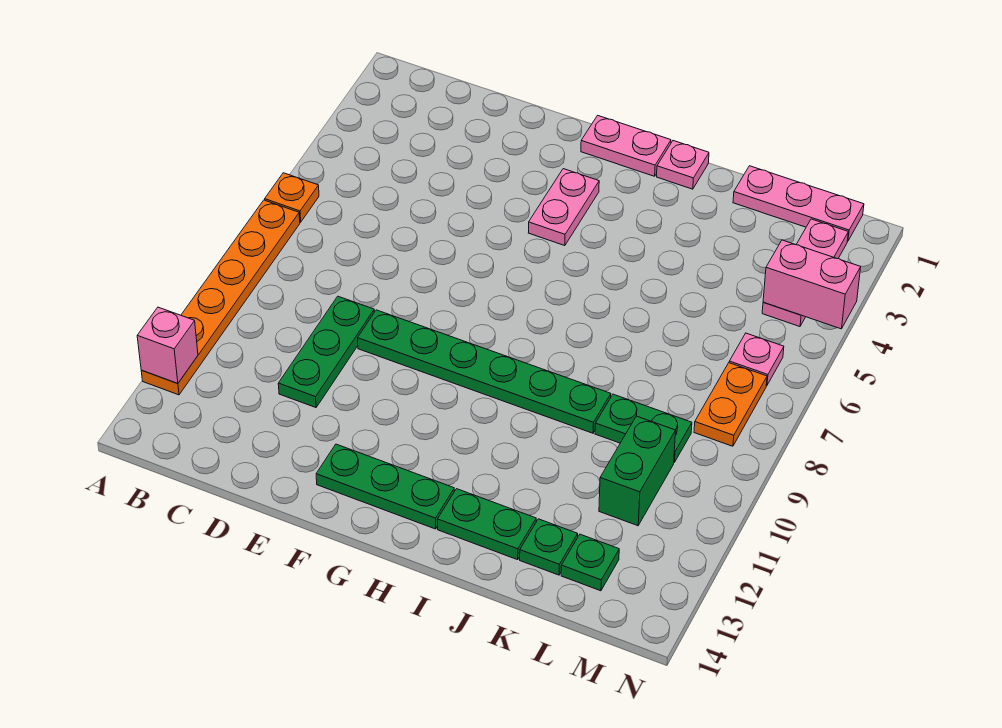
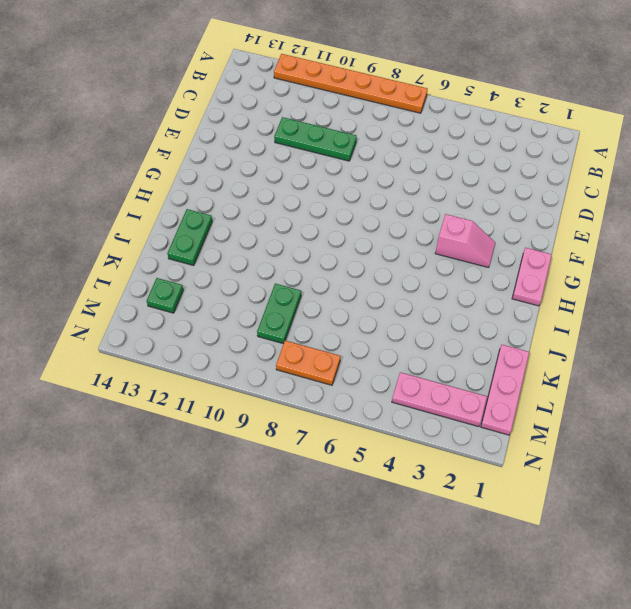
pink slope G3:G4 level 1 top 4 -> pink plate G3:G4 level 1
none -> orange plate A6 level 1
none -> green plate E9:J9 level 1
none -> green plate F13:H13 level 1

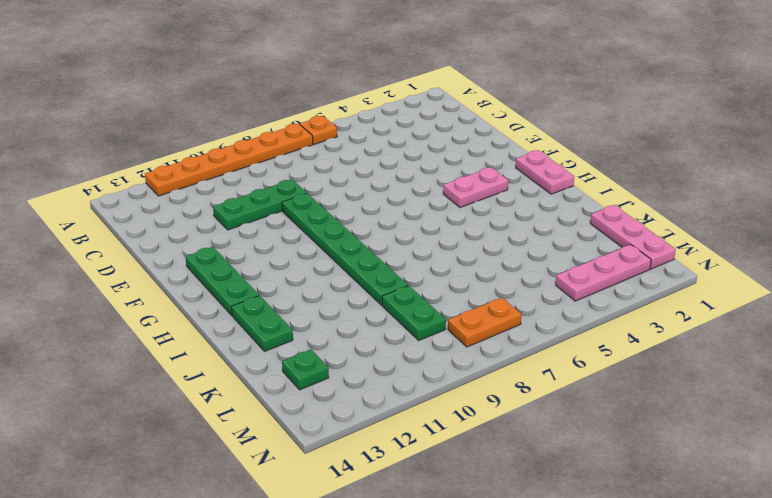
none -> pink plate I1 level 1
none -> green plate K13 level 1
none -> green brick L10:L11 level 1

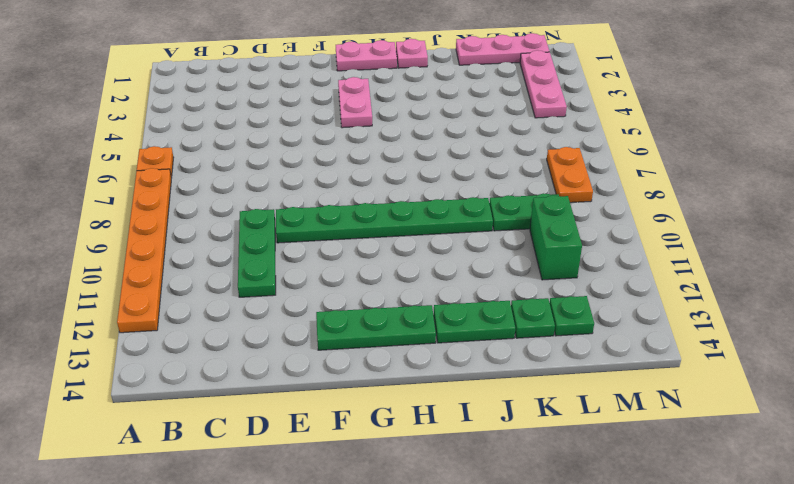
none -> pink plate M6 level 1
none -> pink brick A12 level 2
none -> pink brick M4:N4 level 2

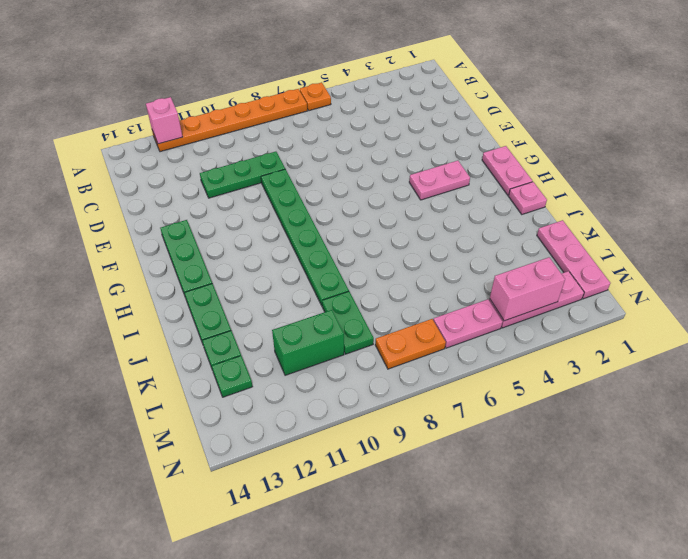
pink brick M3:M4 level 2 -> pink brick M4:N4 level 2
pink plate M5:M6 level 1 -> pink plate M6 level 1

